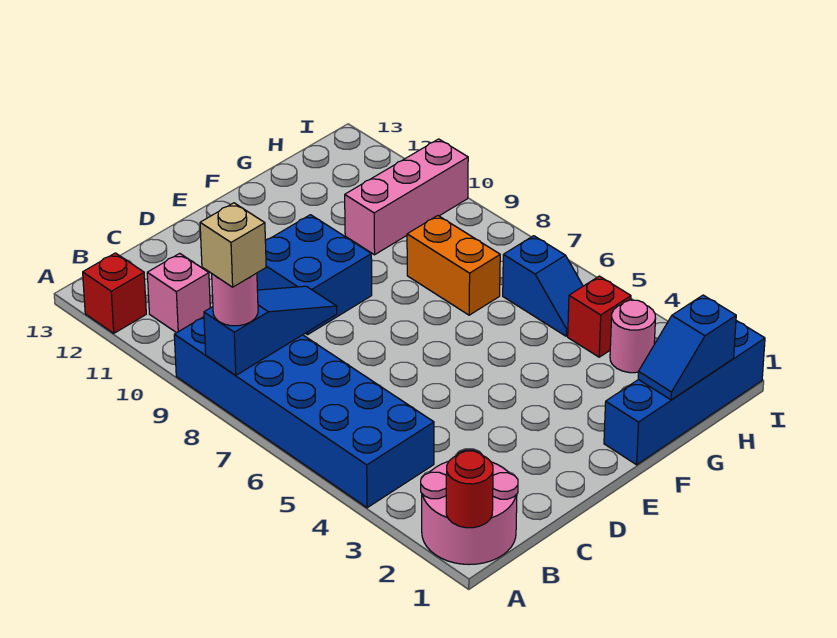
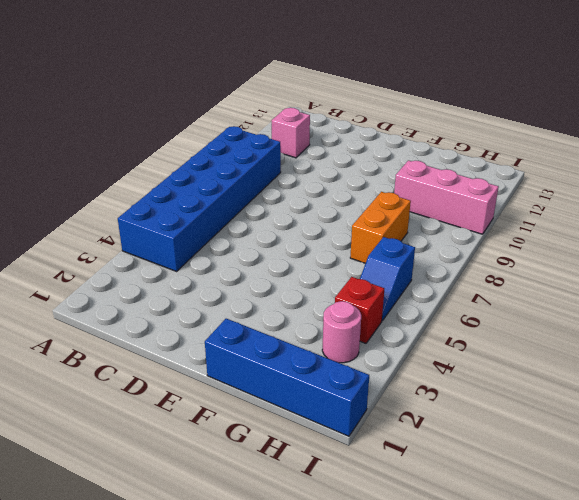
none -> pink round brick A1:B2 level 1
none -> red brick A12 level 1
none -> blue brick D9:E10 level 1

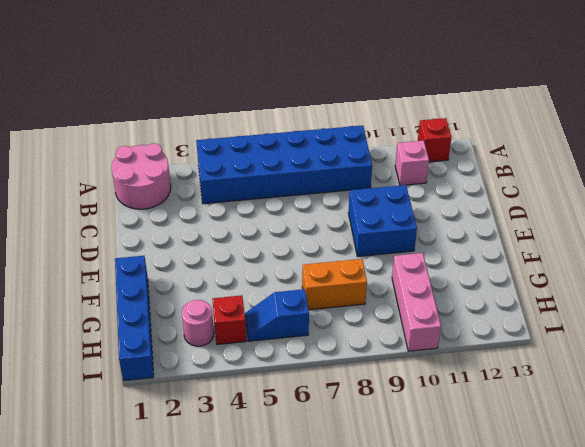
none -> red round brick A1 level 2
none -> blue slope A8:C8 level 2 top A
none -> blue slope G1:H1 level 2 top H

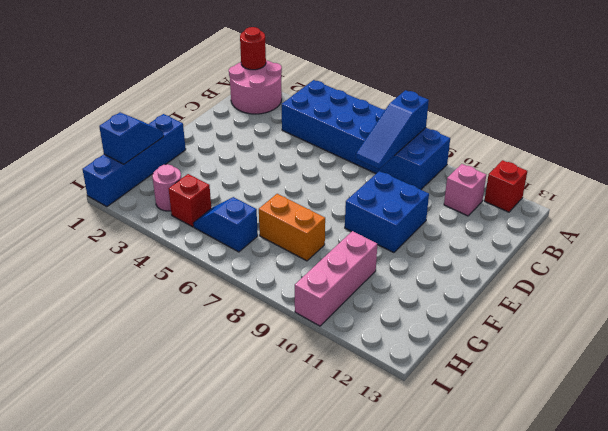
none -> pink round brick A8 level 3
none -> tan brick A8 level 4

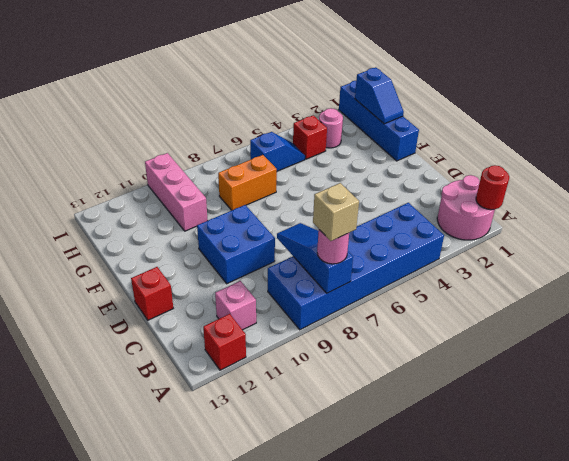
red brick D13 level 1 -> none

